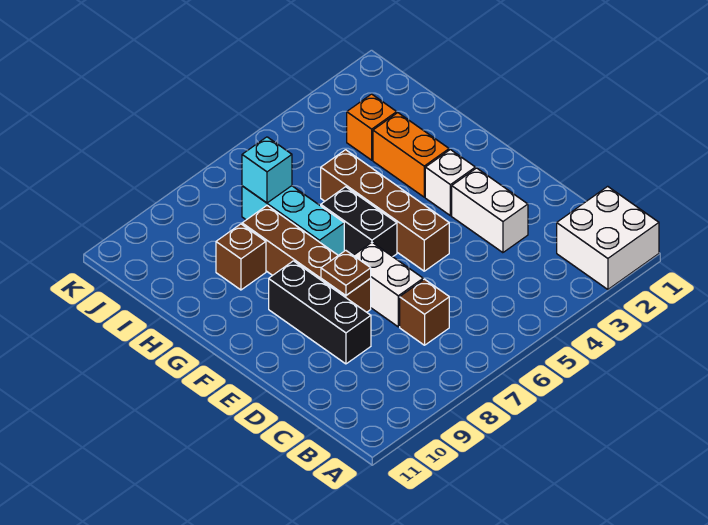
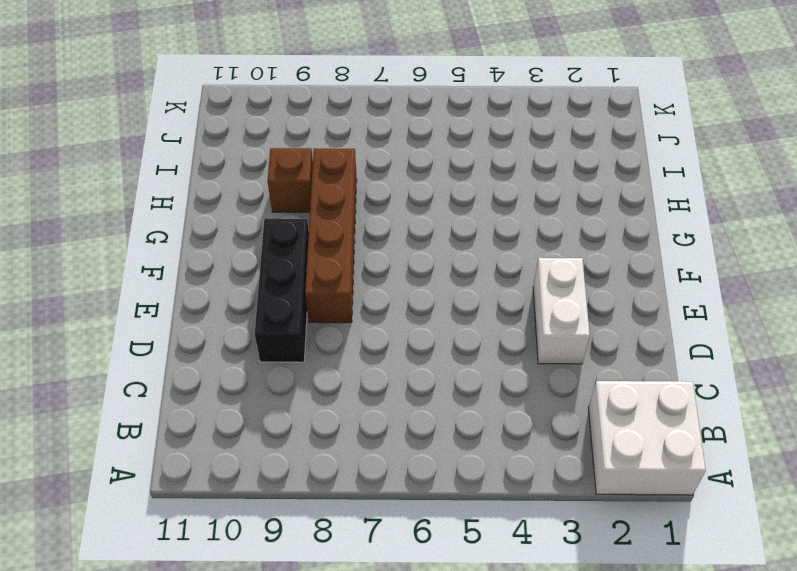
none -> brown brick C7 level 1
none -> white brick D7:E7 level 1
none -> brown brick E5:H5 level 1

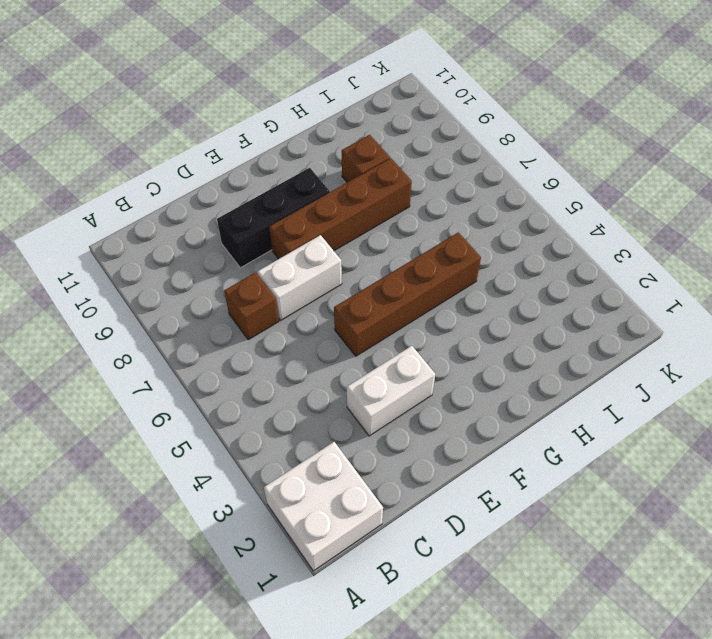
none -> white brick F3 level 1
none -> black brick F6:G6 level 1
none -> orange brick G3:H3 level 1

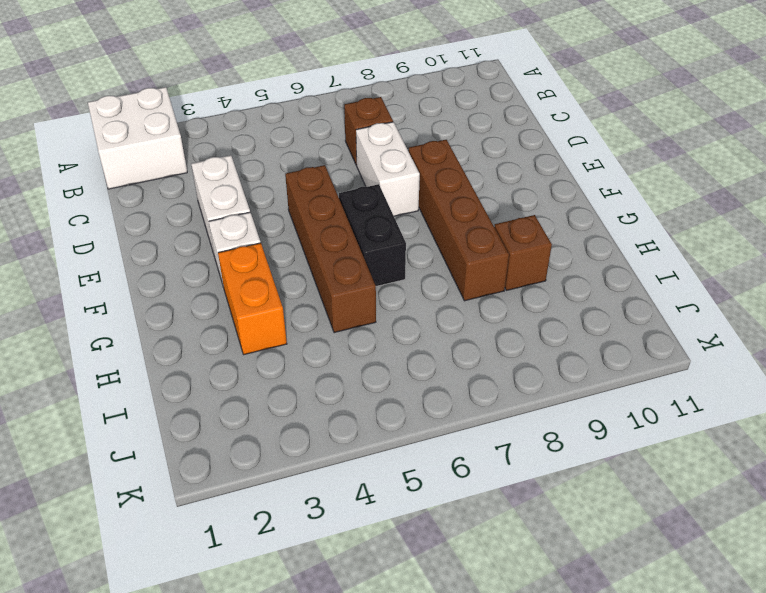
none -> black brick D9:F9 level 1
none -> cyan brick G7:I7 level 1
none -> orange brick I3 level 1

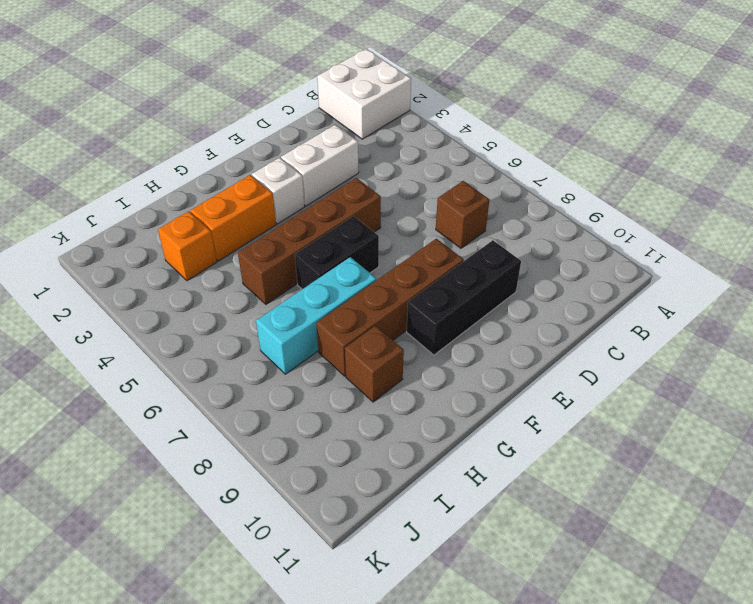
none -> white brick D7:E7 level 1
none -> brown plate E8 level 2
none -> cyan brick I7 level 2

